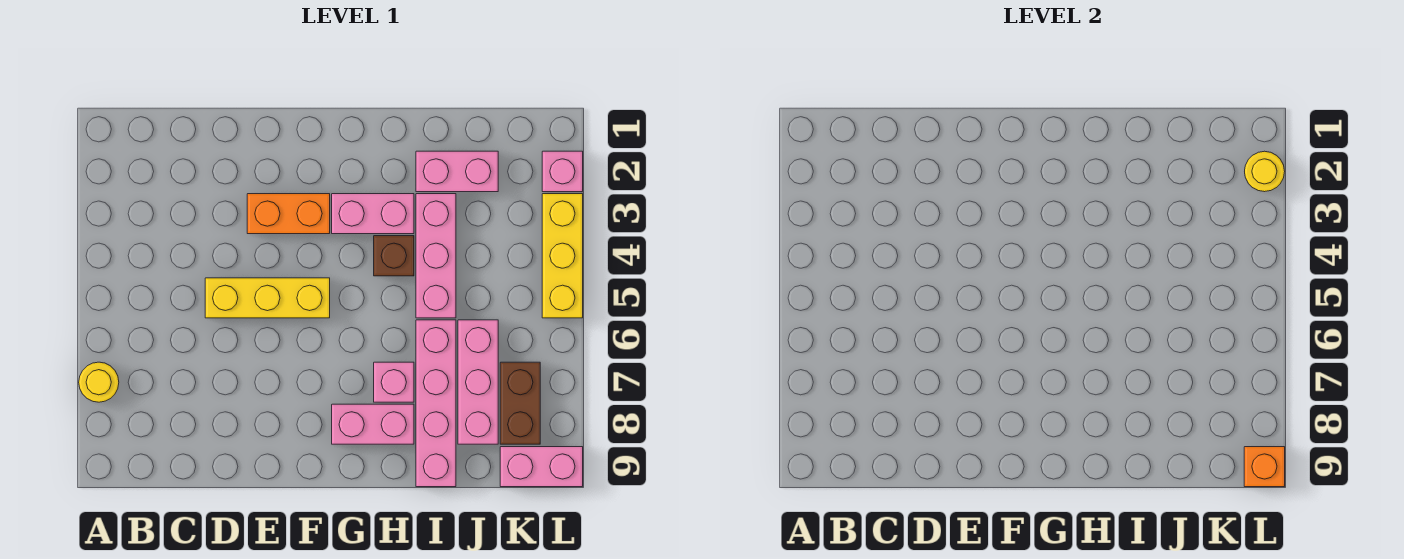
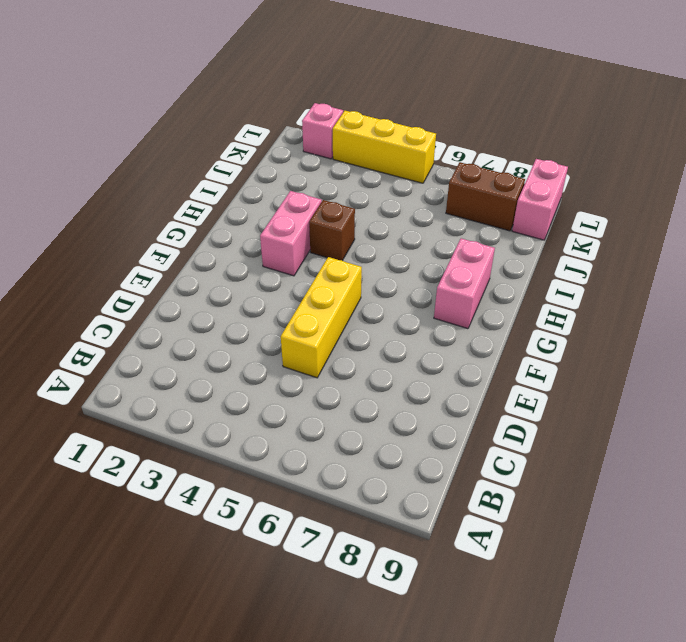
none -> yellow round brick A7 level 1
none -> orange brick E3:F3 level 1
none -> pink brick H7 level 1

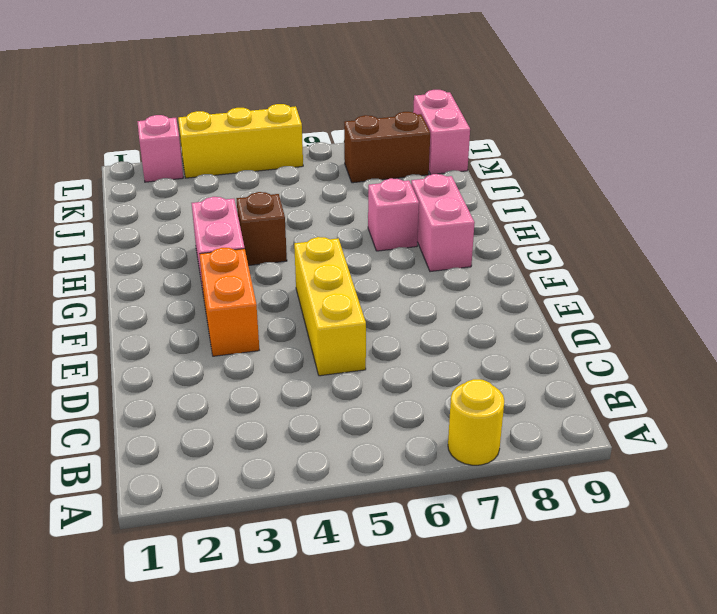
none -> pink brick I2:J2 level 1
none -> pink brick I3:I5 level 1
none -> pink brick I6:I9 level 1

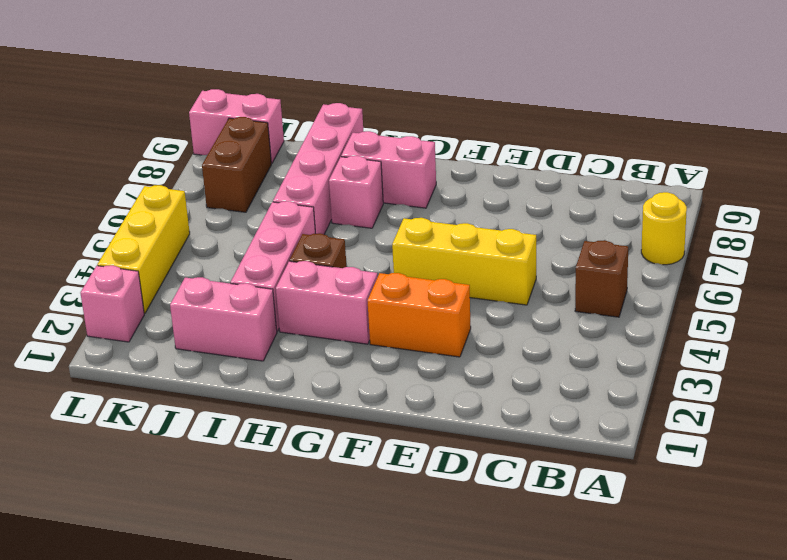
brown brick B5 level 1 -> none
none -> pink brick J6:J8 level 1
none -> yellow round brick L2 level 2
none -> orange brick L9 level 2

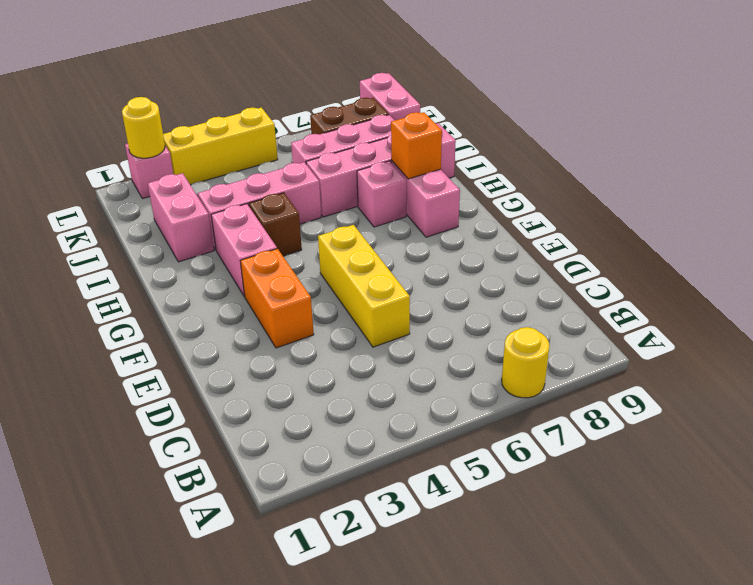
orange brick H8 level 2 -> orange brick L9 level 2

